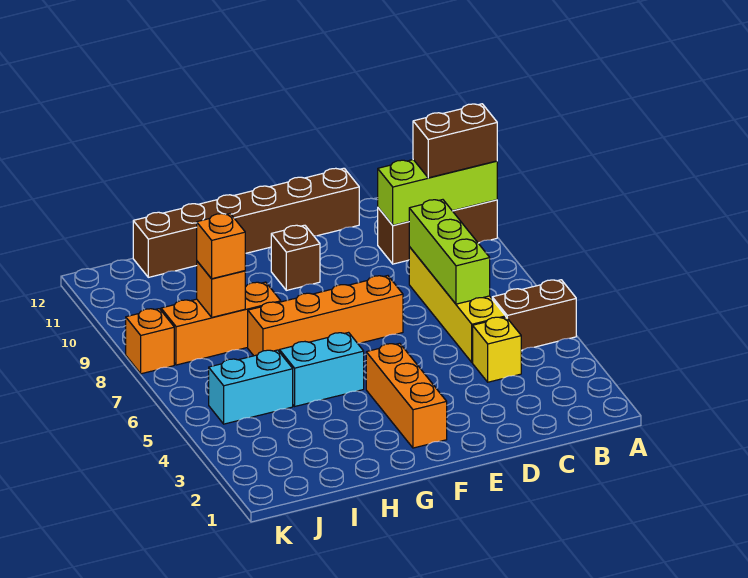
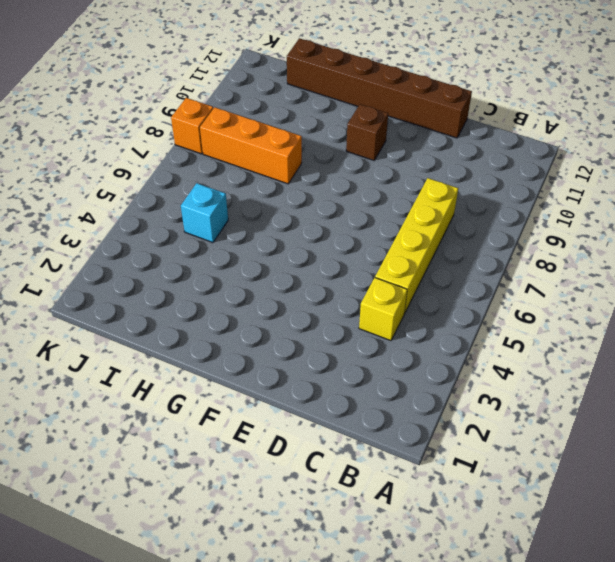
cyan brick I5 level 1 -> cyan brick I5:J5 level 1
none -> brown brick A5:B5 level 1
none -> brown brick A10:C10 level 1
none -> orange brick E7:H7 level 1

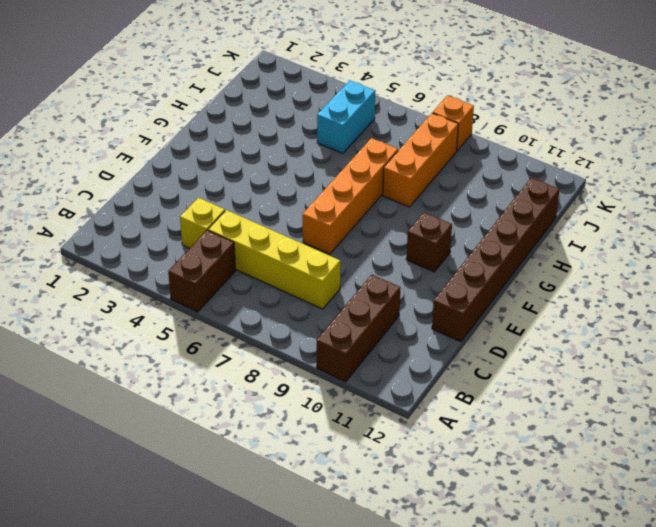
none -> orange brick F2:F4 level 1
none -> cyan brick G5:H5 level 1
none -> lime brick A10:C10 level 2

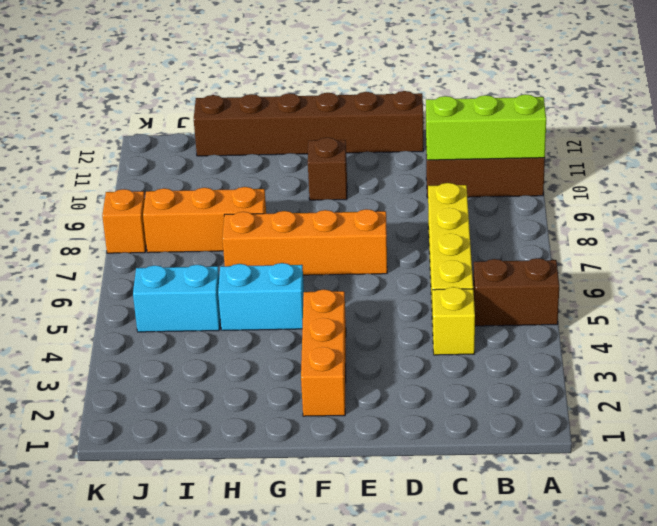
none -> lime brick C6:C8 level 2
none -> orange brick I8 level 2
none -> brown brick A10:B10 level 3

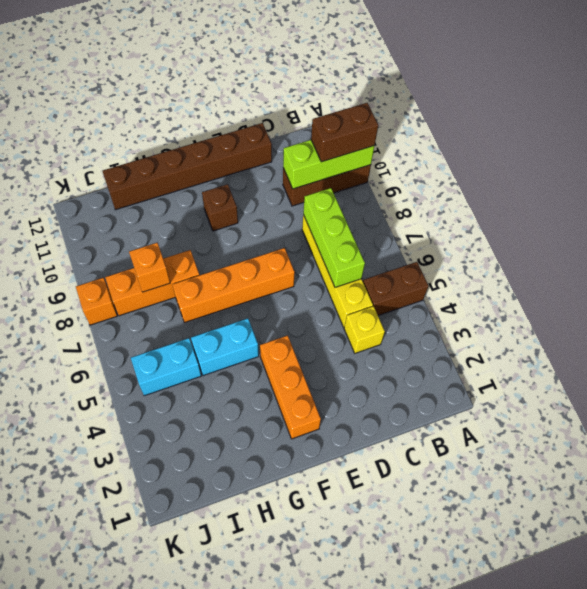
none -> orange brick I8 level 3

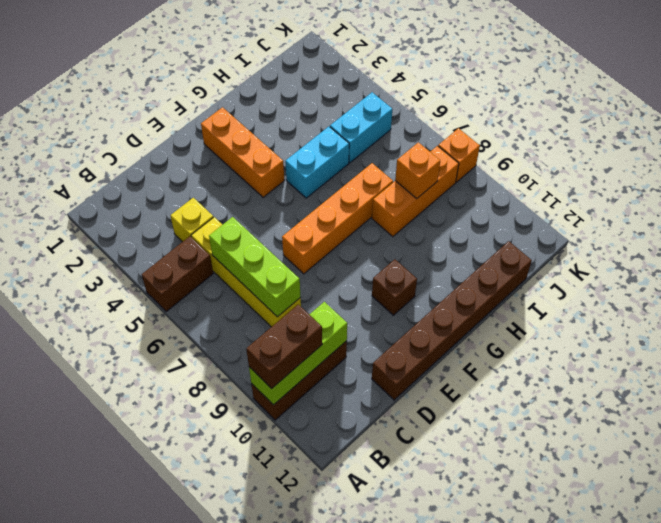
none -> orange brick I8 level 3

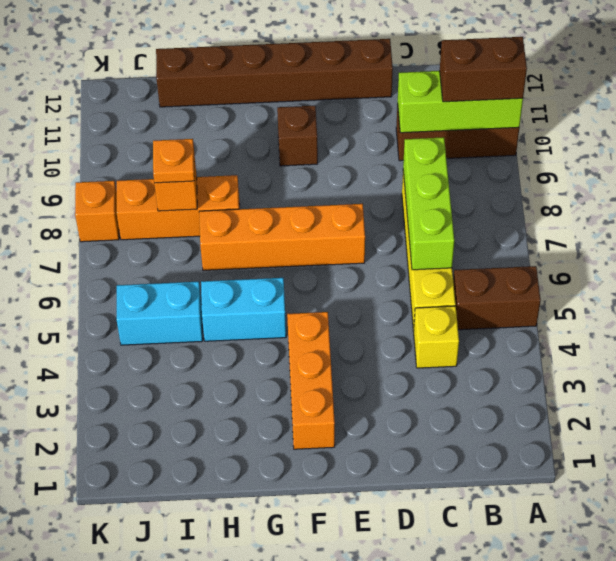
orange plate I8 level 3 -> orange brick I8 level 3

